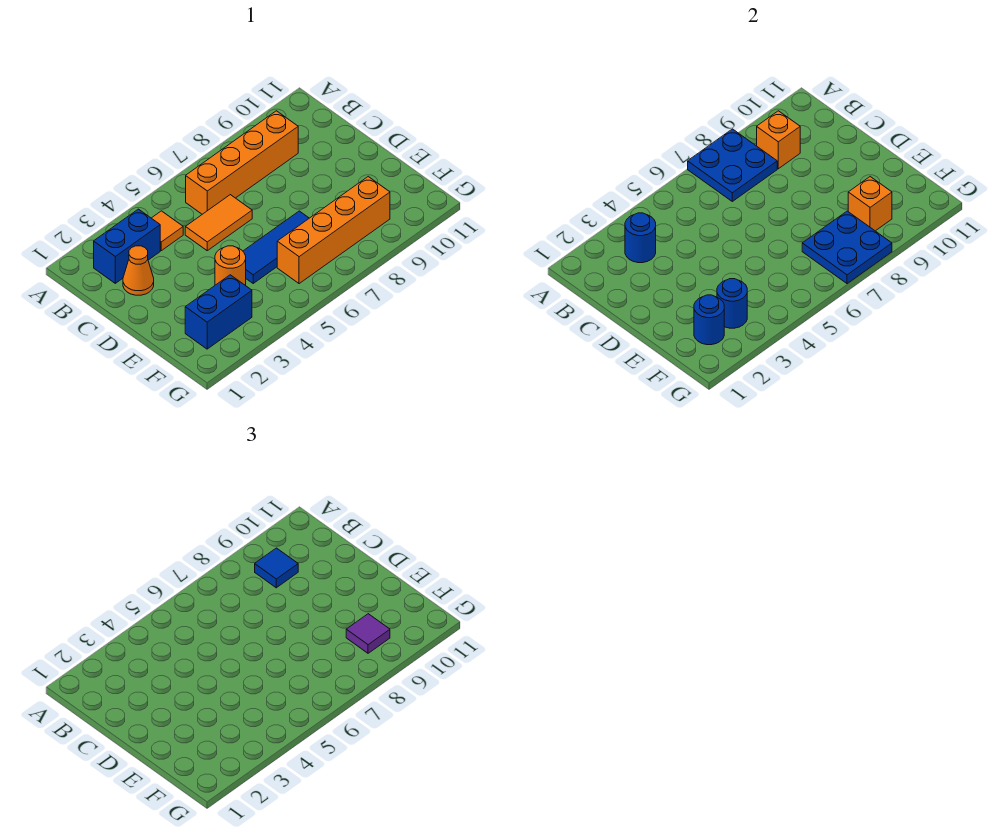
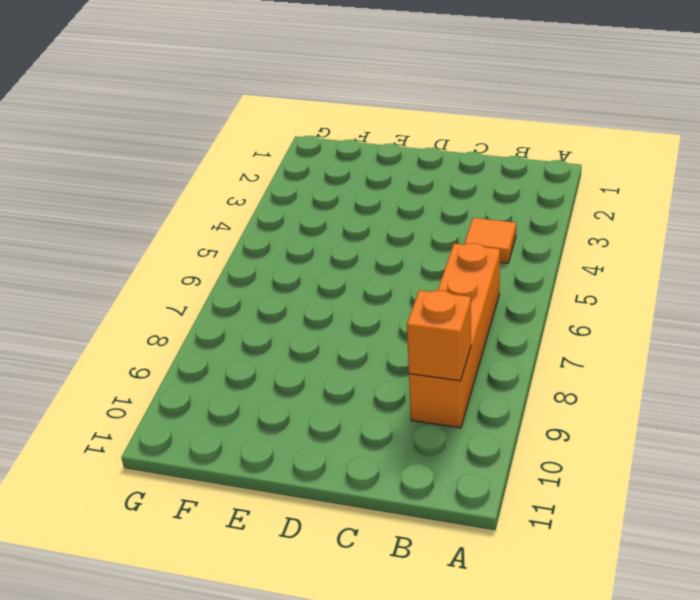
none -> blue brick B2:B3 level 1
none -> orange cone C2 level 1
none -> orange tile C5:C6 level 1

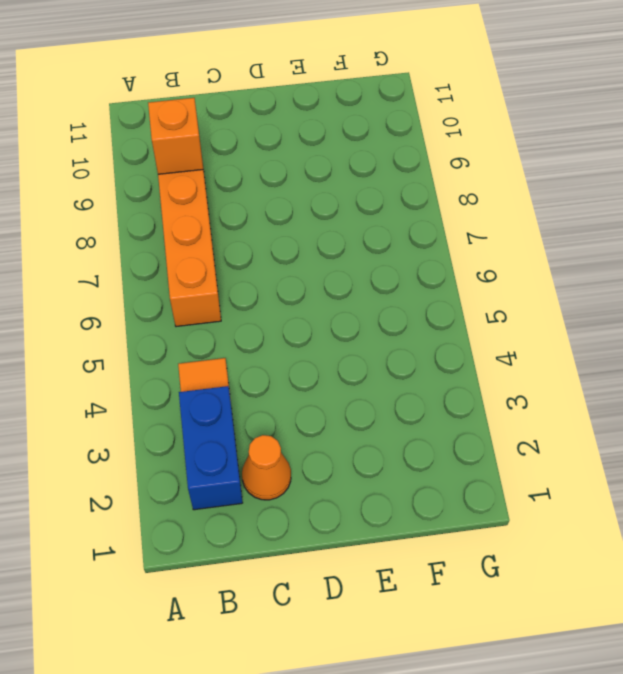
none -> orange tile C5:C6 level 1
none -> orange round brick E4 level 1
none -> blue tile E5:E7 level 1

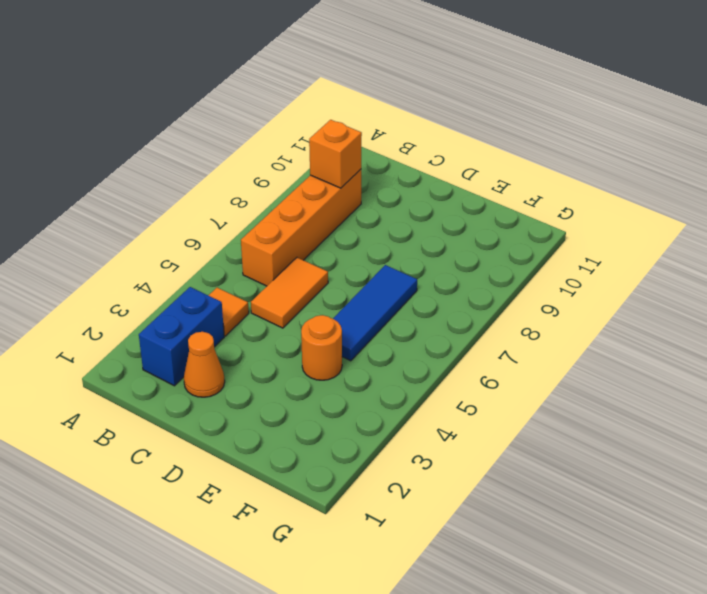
none -> blue brick F2:F3 level 1
none -> orange brick F6:F9 level 1
none -> blue plate A7:B8 level 2

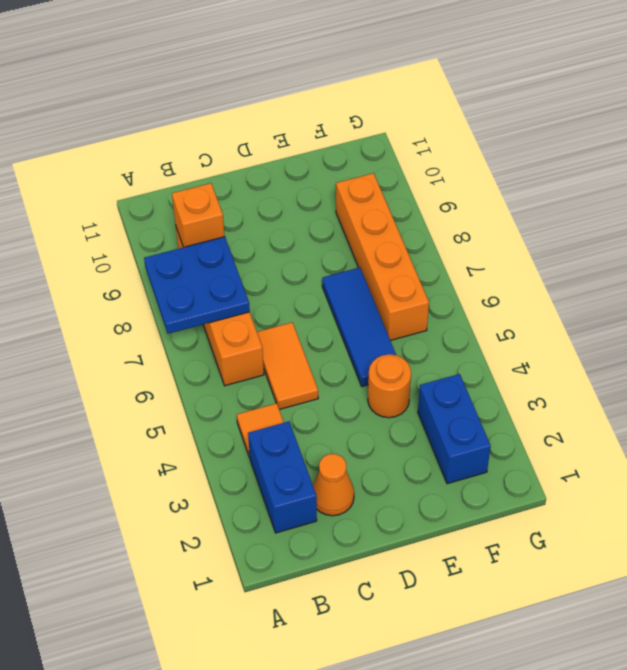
none -> blue round brick B3 level 2
none -> blue round brick F2 level 2
none -> blue round brick F3 level 2

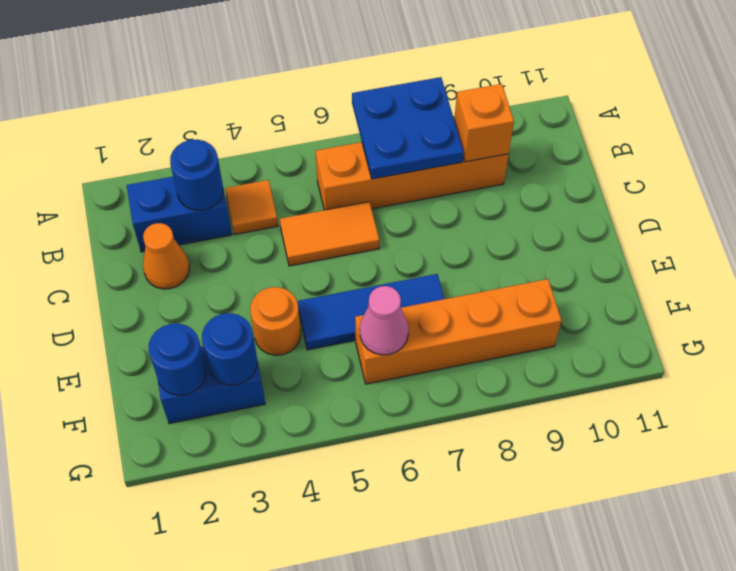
pink cone F6 level 2 -> none
none -> blue plate F7:G8 level 2
none -> orange brick F9 level 2
none -> blue tile B9 level 3

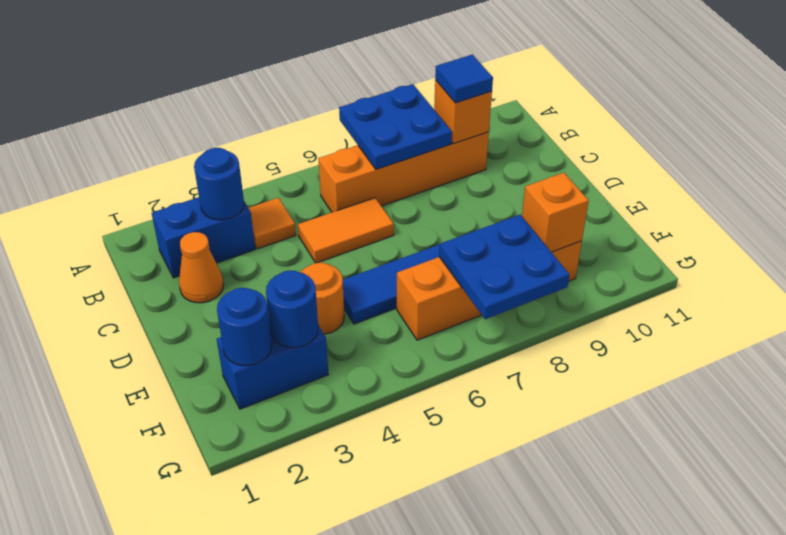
none -> purple tile F9 level 3

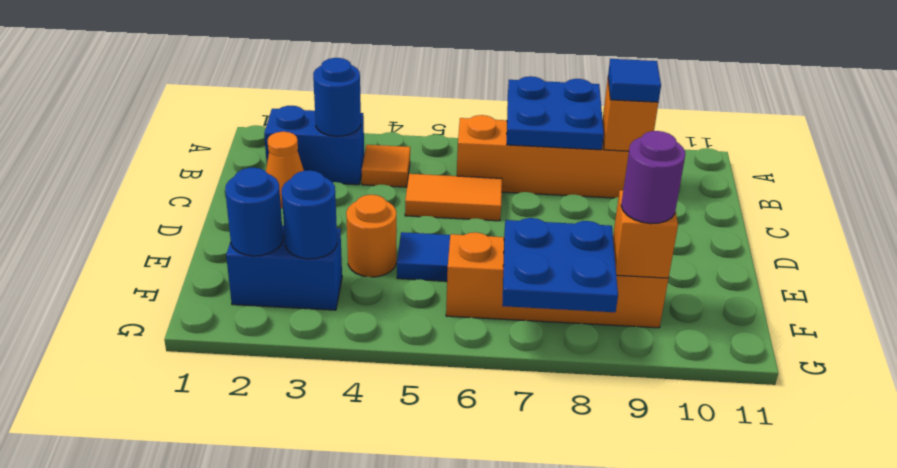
purple round brick F9 level 3 -> purple tile F9 level 3

